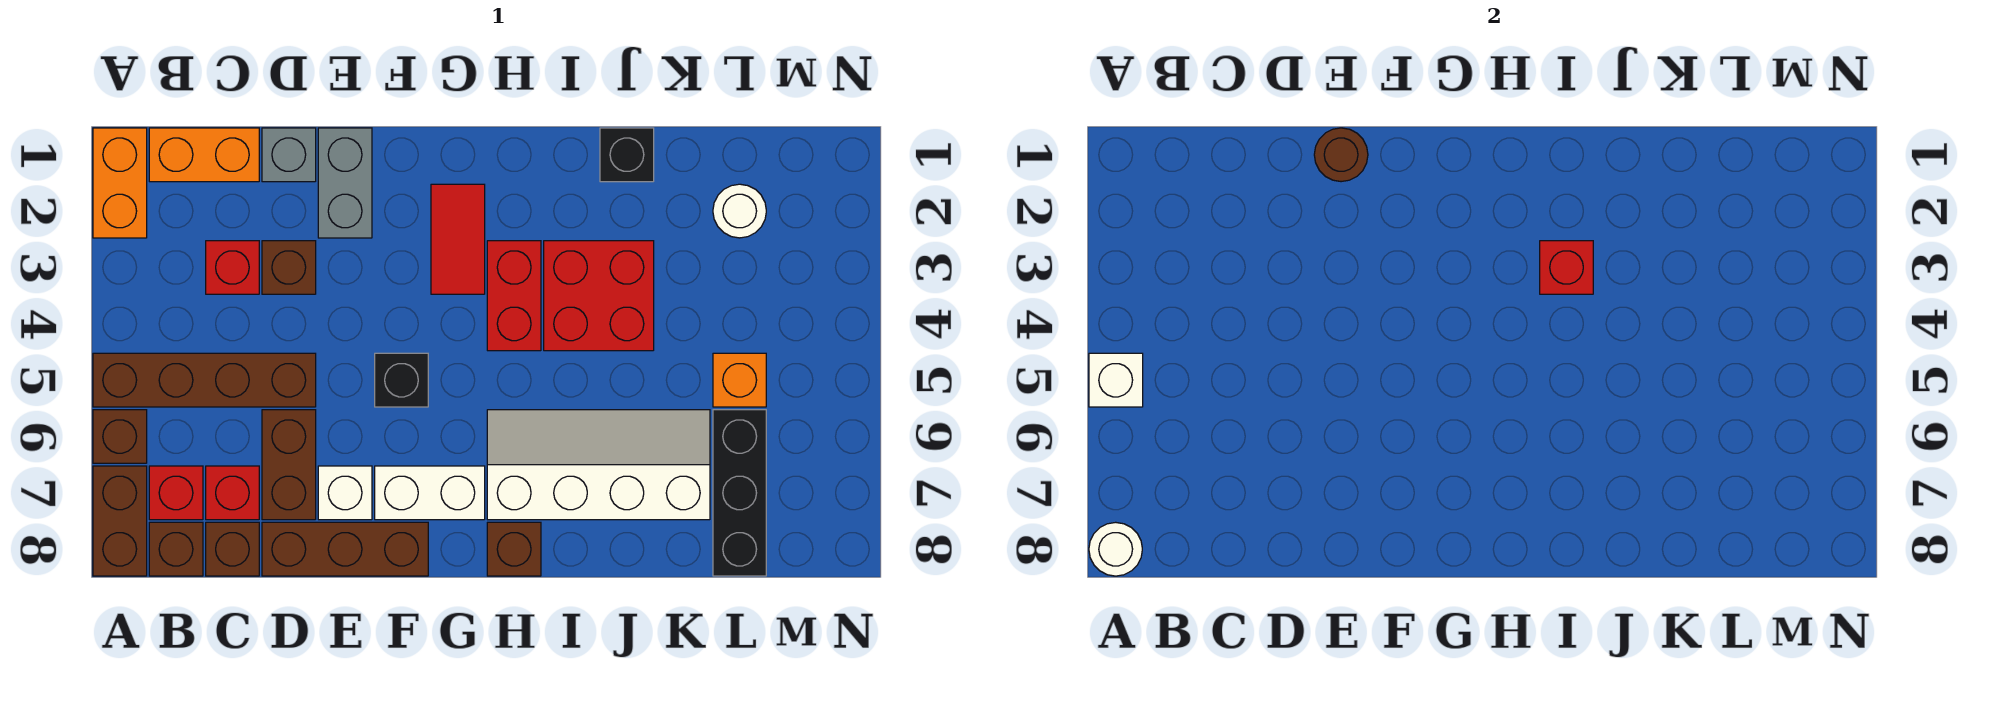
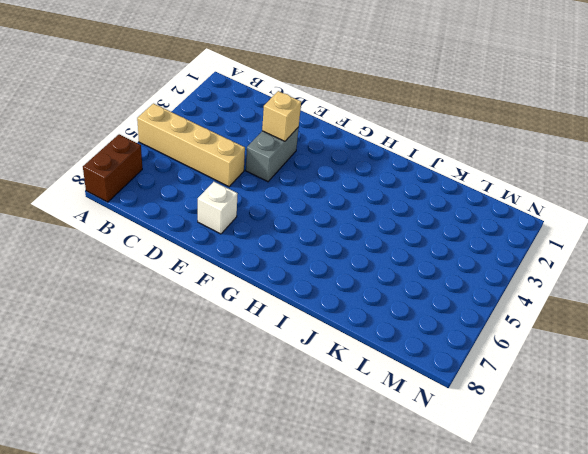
tan brick A5:D5 level 1 -> brown brick A5:D5 level 1
grey brick E3:E4 level 1 -> grey brick E1:E2 level 1
tan brick E3 level 2 -> none
none -> orange brick A1:A2 level 1
none -> brown brick A6 level 1
none -> orange brick B1:C1 level 1
none -> red brick B7 level 1

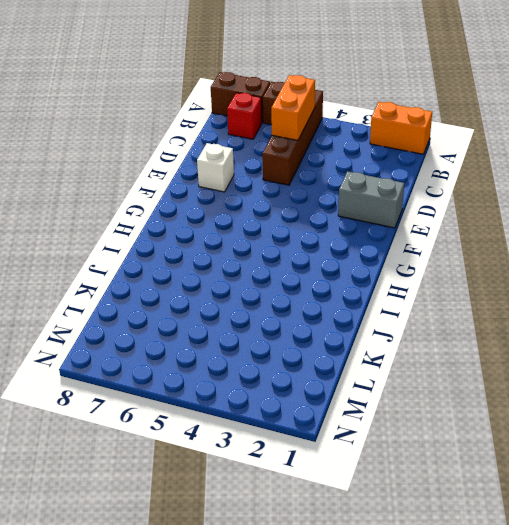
orange brick B5:C5 level 2 -> orange brick B1:C1 level 1
none -> brown brick B8 level 1
none -> red brick C3 level 1
none -> red brick C7 level 1
none -> brown brick C8 level 1

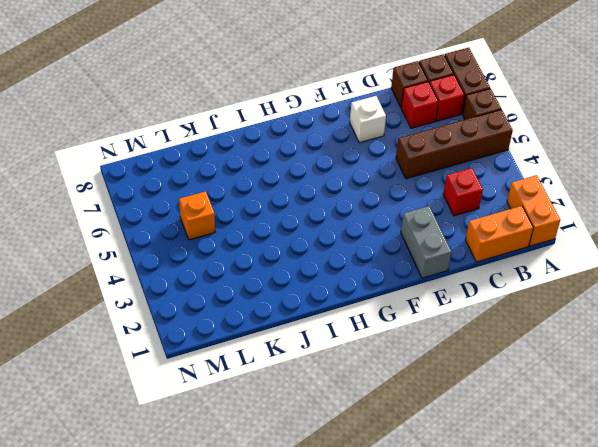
none -> grey brick D1 level 1
none -> brown brick D3 level 1
none -> brown brick D6:D7 level 1
none -> brown brick D8:F8 level 1

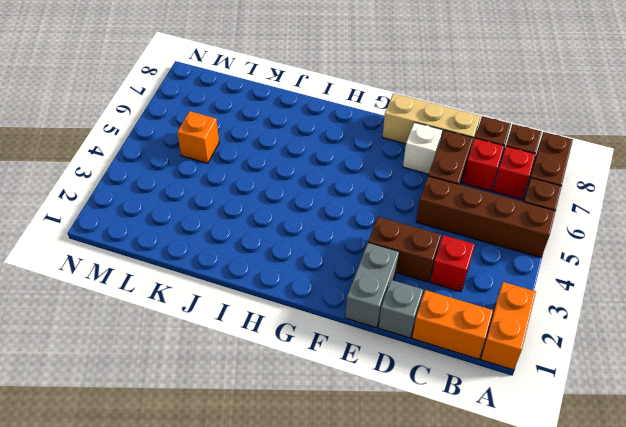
brown brick D3:E3 level 1 -> brown brick D3 level 1
tan brick D8:F8 level 1 -> brown brick D8:F8 level 1
none -> black brick F5 level 1
none -> white brick F7:G7 level 1
none -> red tile G2:G3 level 1
none -> red brick H3:H4 level 1

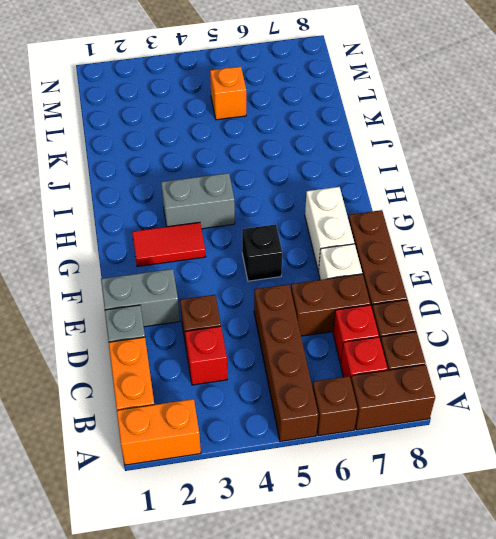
grey brick H3:H4 level 1 -> red brick H3:H4 level 1
none -> white slope H6:K7 level 1 top 7
none -> brown brick H8 level 1
none -> red brick I3:J4 level 1
none -> black brick J1 level 1

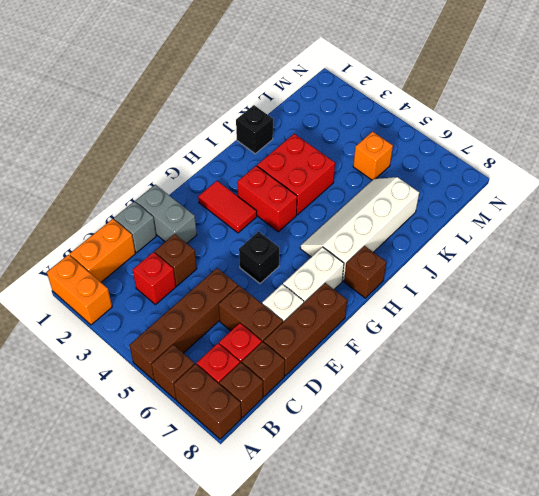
none -> white round brick L2 level 1
none -> black brick L6:L8 level 1
none -> white brick A5 level 2
none -> white round brick A8 level 2

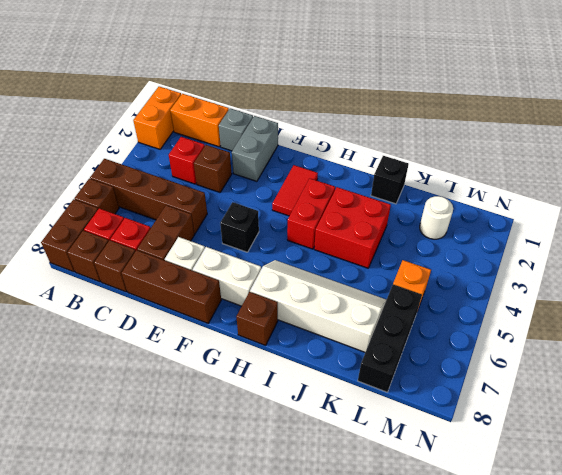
none -> white brick A5 level 2
none -> white round brick A8 level 2
none -> brown round brick E1 level 2
none -> red brick I3 level 2

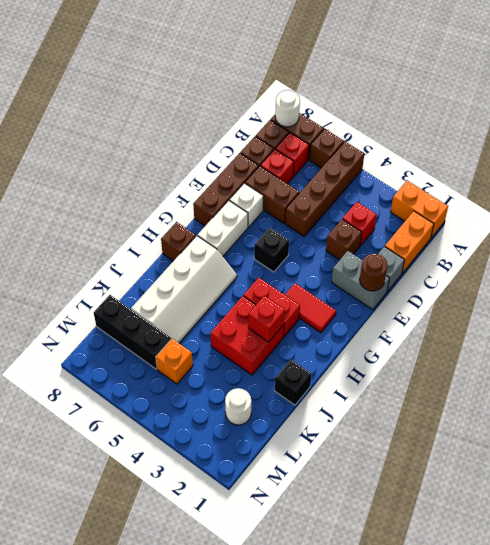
none -> white brick A5 level 2

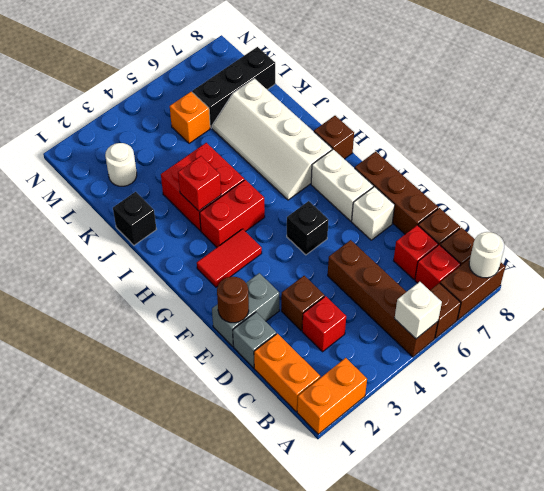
none -> brown brick D6:D7 level 1

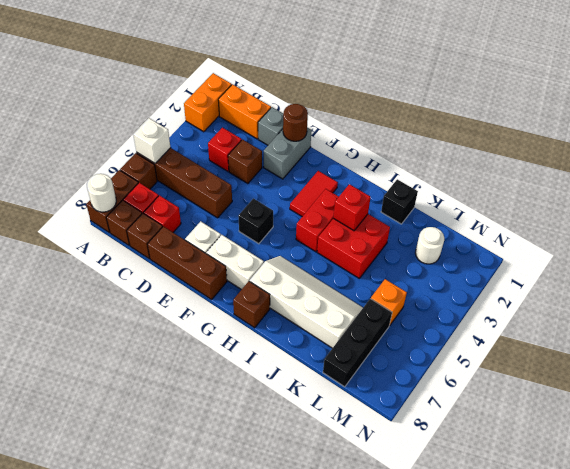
none -> brown brick D6:D7 level 1

